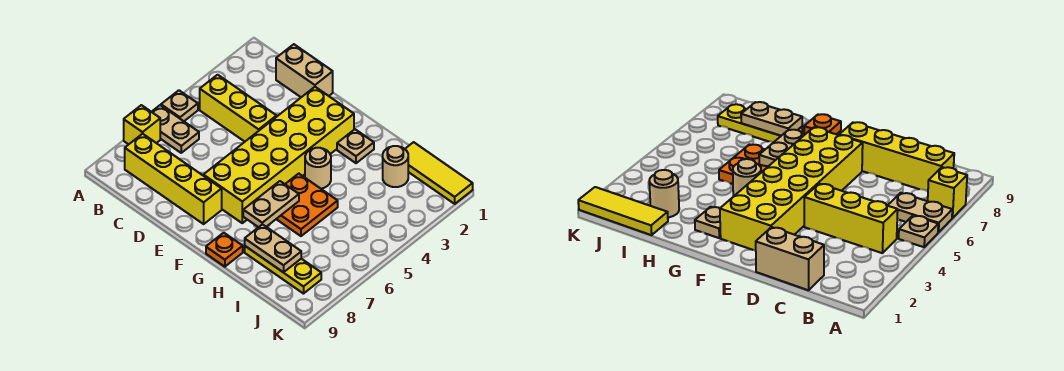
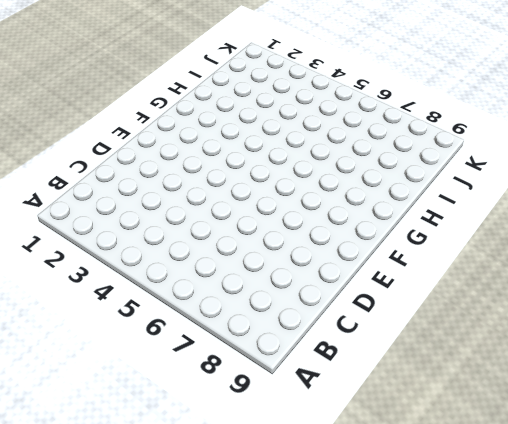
none -> tan plate A5 level 1
none -> tan plate A6:B6 level 1
none -> yellow brick A7 level 1

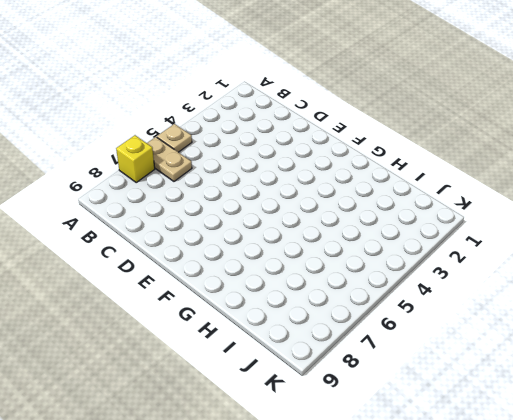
none -> yellow brick B4:D4 level 1
none -> yellow brick B8:E8 level 1
none -> tan brick C1:D1 level 1

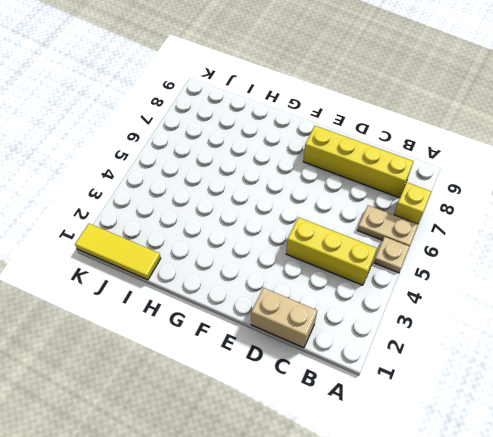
none -> yellow brick E2:F7 level 1
none -> tan plate G2 level 1
none -> tan round brick G4 level 1

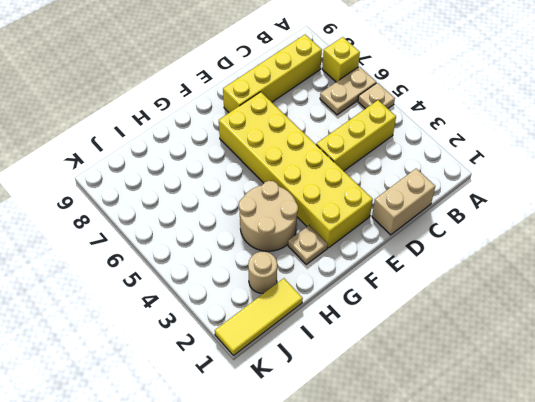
tan round brick G3:H4 level 1 -> tan round brick G4 level 1
none -> orange plate G5:H6 level 1
none -> orange plate G9 level 1
none -> yellow plate H8:J8 level 1

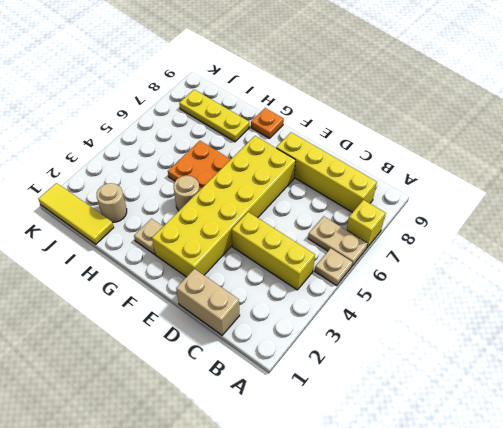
none -> tan plate G6:G7 level 2
none -> tan plate H8:I8 level 2

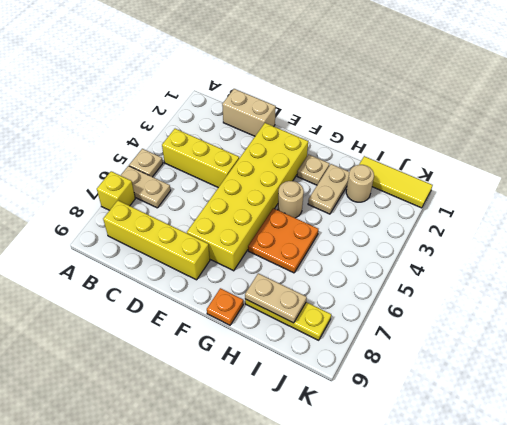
tan plate H2:H3 level 1 -> tan plate G6:G7 level 2

